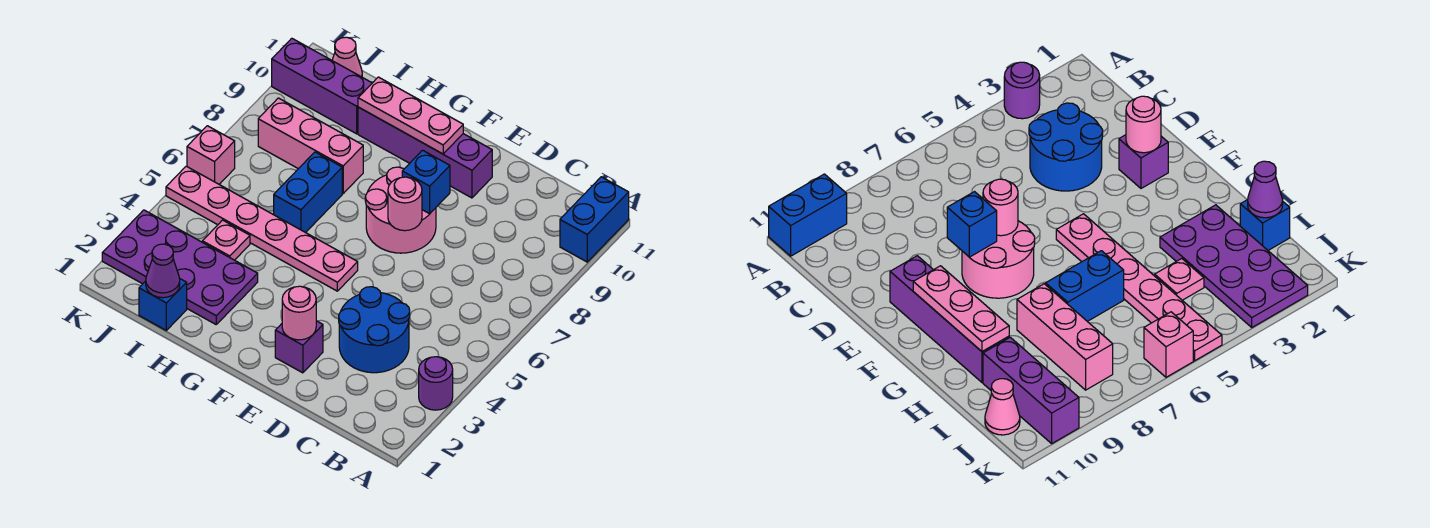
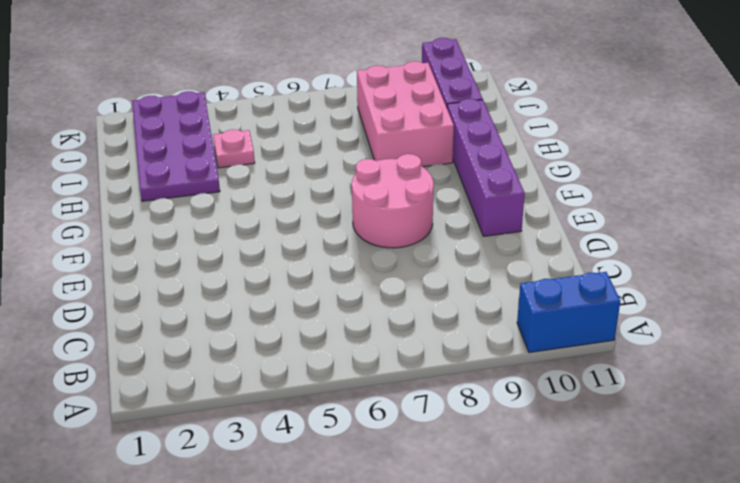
pink brick H8:J9 level 1 -> pink brick H8:J8 level 1
none -> purple round brick A3 level 1
none -> blue round brick C3:D4 level 1
none -> purple brick E2 level 1

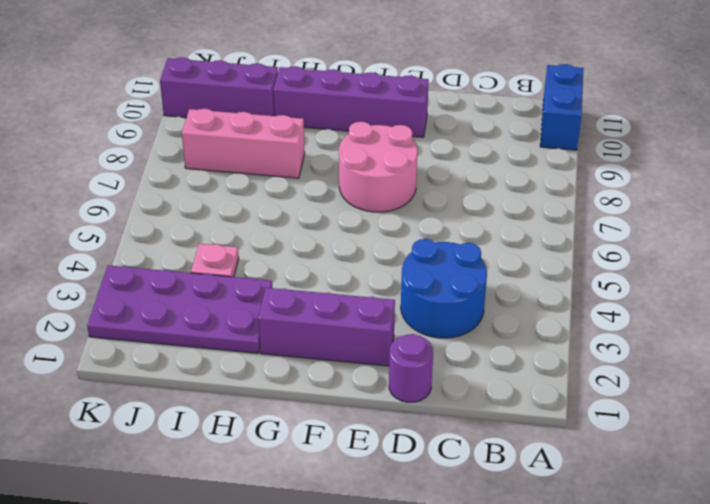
purple round brick D1 level 1 -> purple round brick A3 level 1
purple brick E2:G2 level 1 -> purple brick E2 level 1
none -> pink plate F5:K5 level 1
none -> blue brick H6:H7 level 1
none -> blue brick I1 level 1

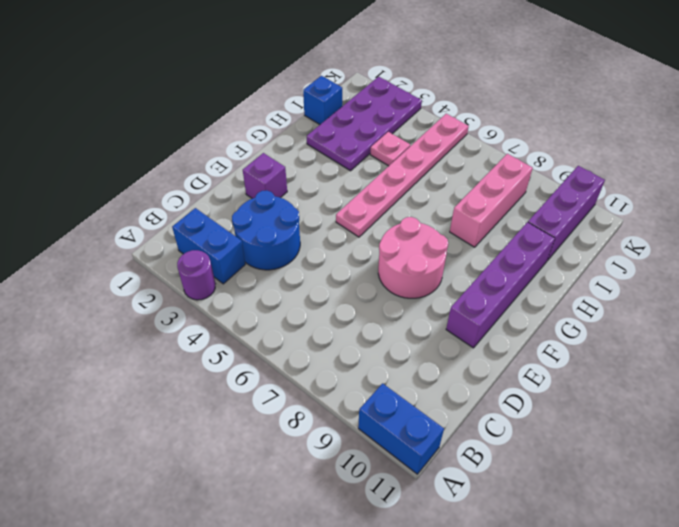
blue brick B2:B3 level 1 -> blue brick H6:H7 level 1
none -> pink cone J11 level 1
none -> pink brick K6 level 1
none -> pink round brick E2 level 2

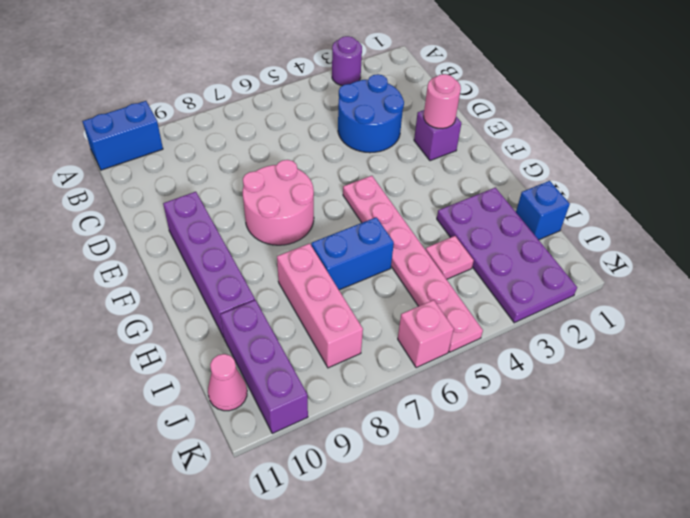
none -> pink round brick E7 level 2
none -> blue brick E8 level 2
none -> pink plate F10:H10 level 2

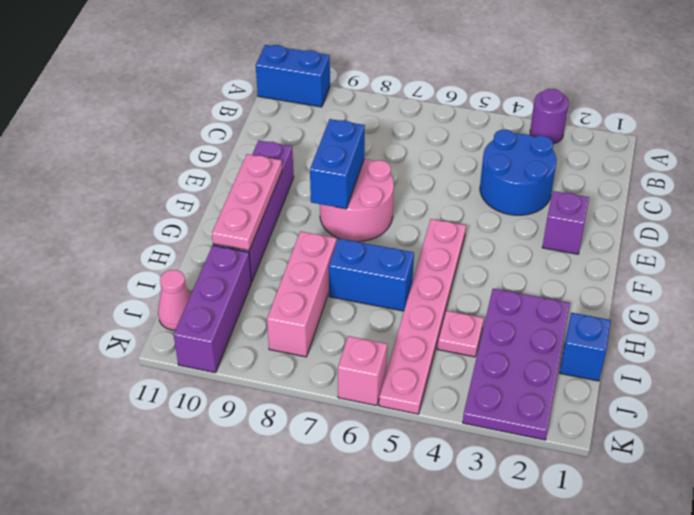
blue brick E8:F8 level 2 -> blue brick E8 level 2
none -> pink round brick E2 level 2
none -> pink round brick E7 level 2
none -> purple cone I1 level 2

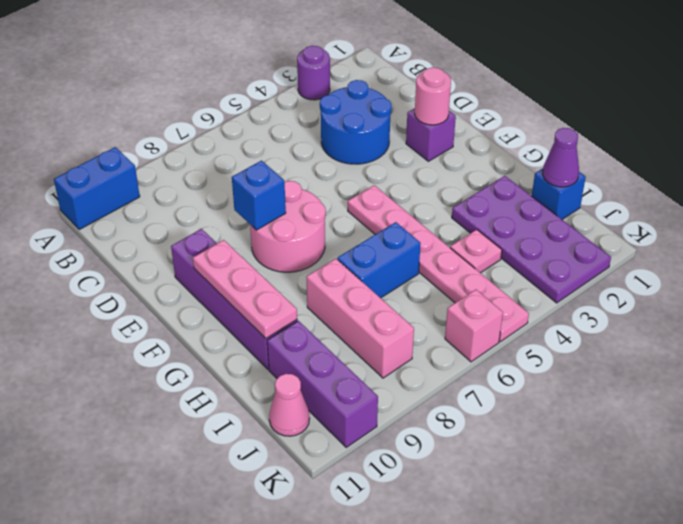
none -> pink round brick E7 level 2

